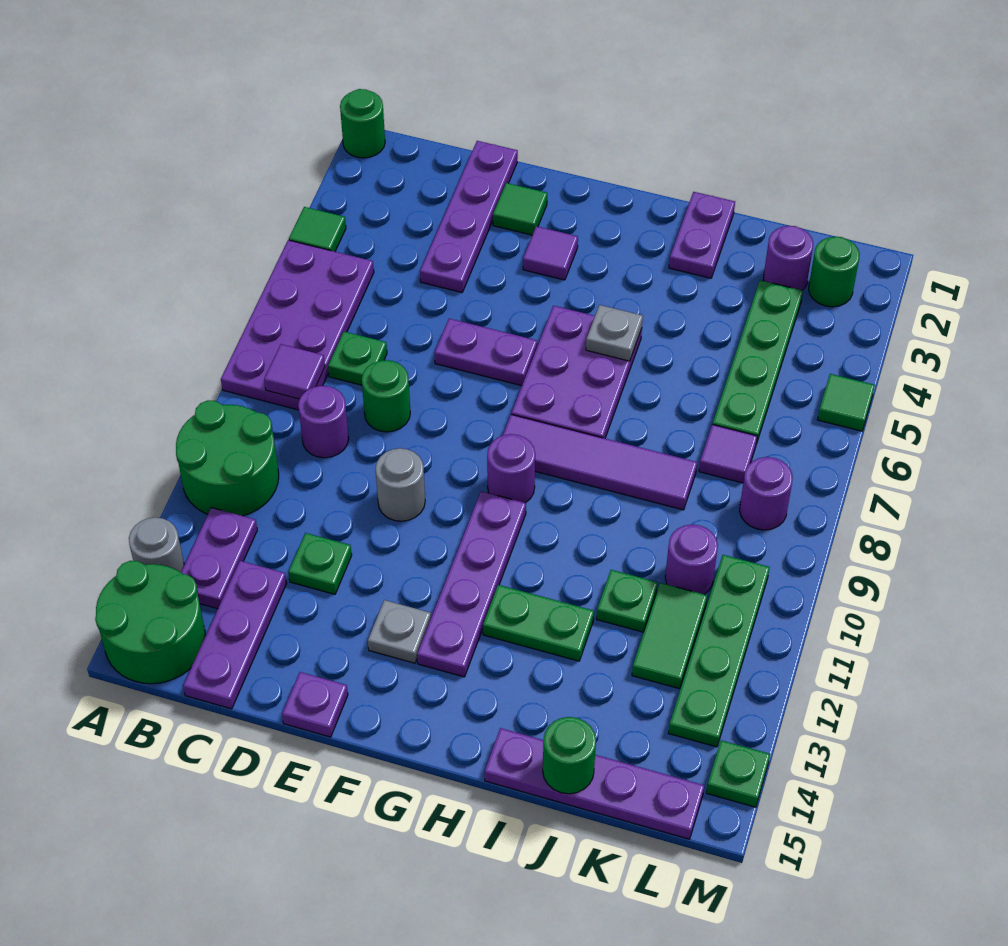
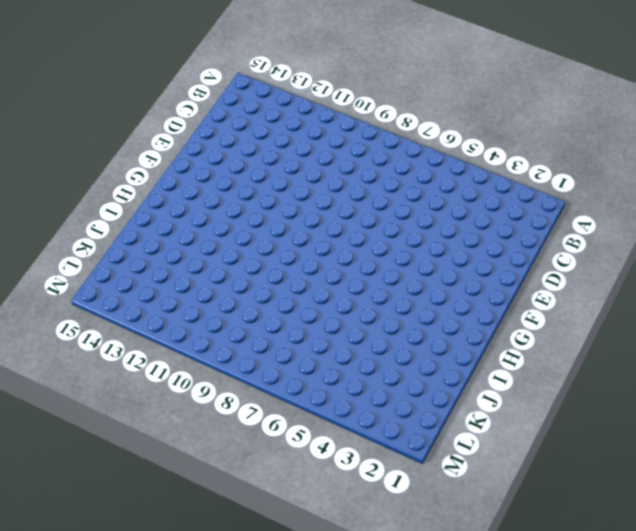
none -> green round brick A1 level 1
none -> green tile A4 level 1
none -> purple plate A5:B8 level 1
none -> green round brick A10:B11 level 1

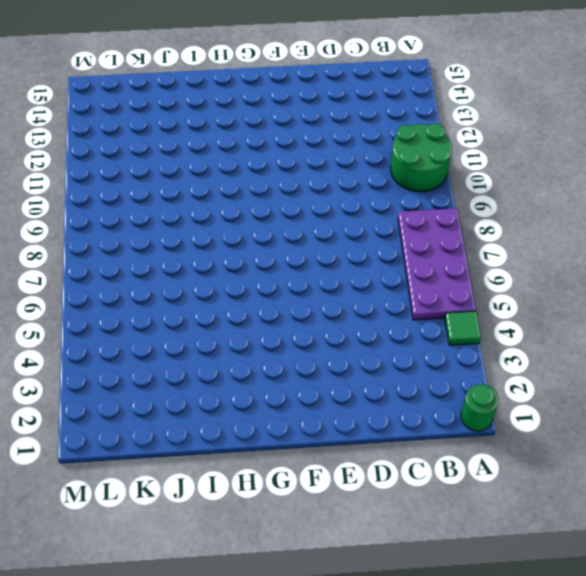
none -> grey round brick A13 level 1
none -> green round brick A14:B15 level 1
none -> purple plate B12:B13 level 1
none -> green plate C7 level 1

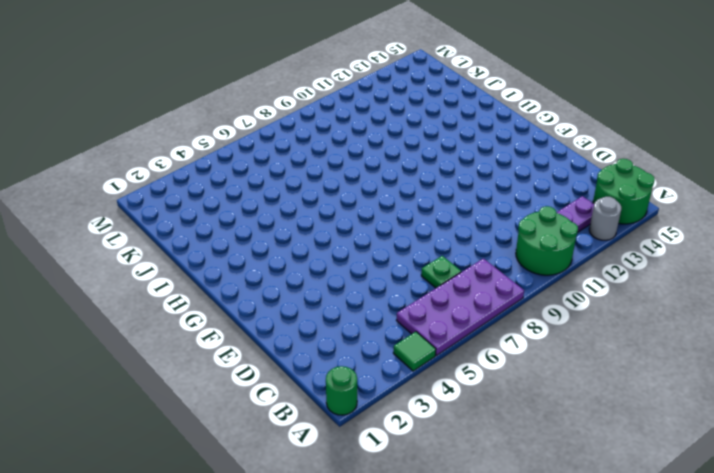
none -> purple round brick C9 level 1
none -> purple plate C13:C15 level 1
none -> purple plate D1:D4 level 1
none -> green round brick D8 level 1

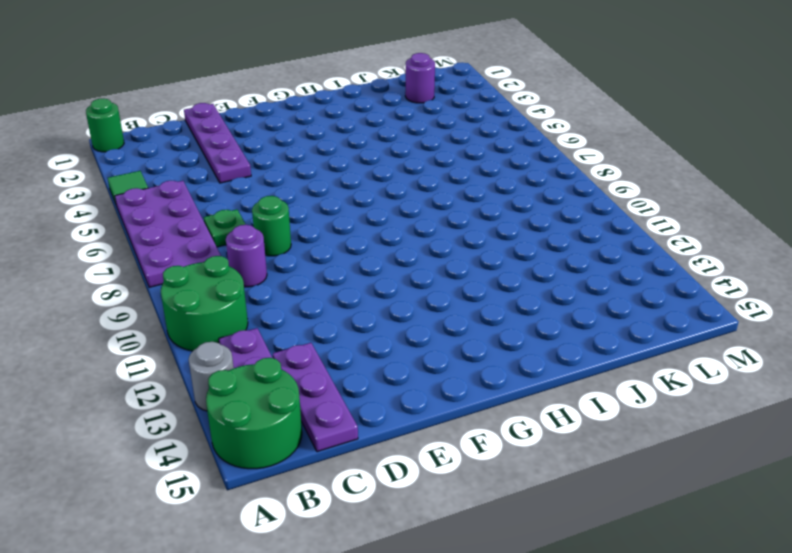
none -> green plate D12 level 1
none -> green tile E2 level 1
none -> purple plate E6:F6 level 1
none -> grey round brick E10 level 1

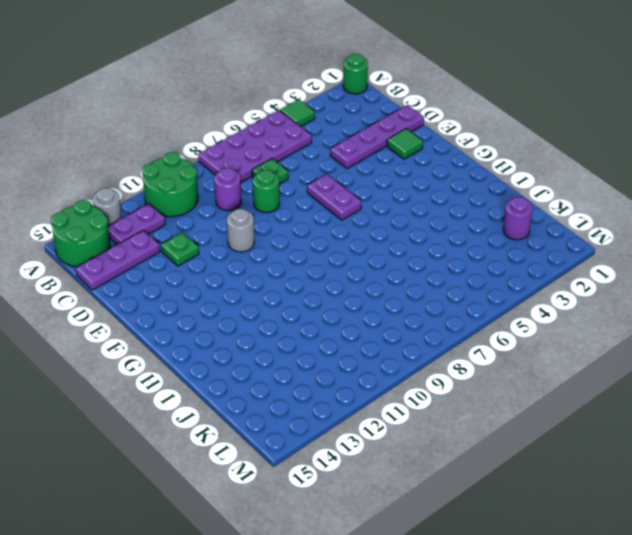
none -> purple plate E15 level 1
none -> purple tile F3 level 1
none -> grey plate F13 level 1
none -> purple plate G5:H7 level 1

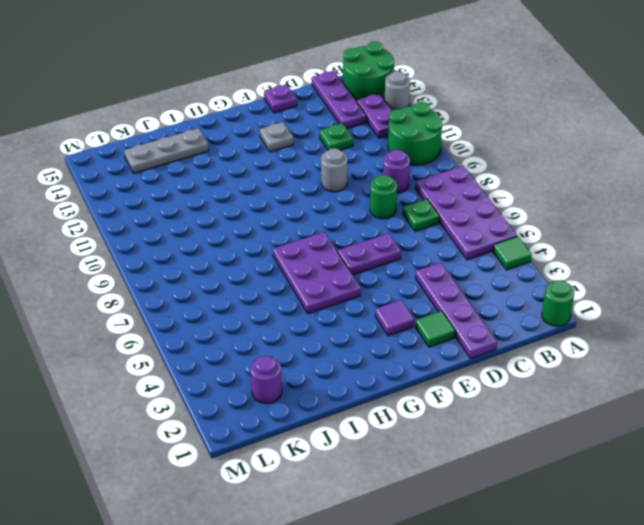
grey plate I14:K14 level 1 -> none
none -> purple tile G8:J8 level 1
none -> purple round brick G9 level 1
none -> purple plate G10:G13 level 1
none -> green plate H12:I12 level 1

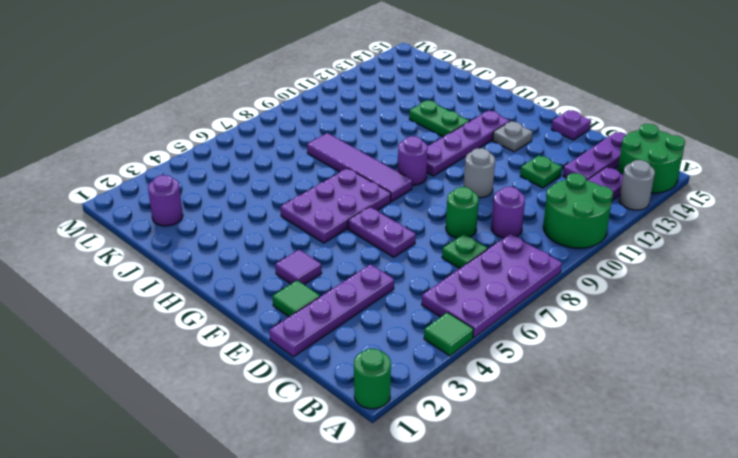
none -> purple plate I1:I2 level 1
none -> purple plate I15:L15 level 1
none -> green plate J11 level 1
none -> green plate K3:K6 level 1

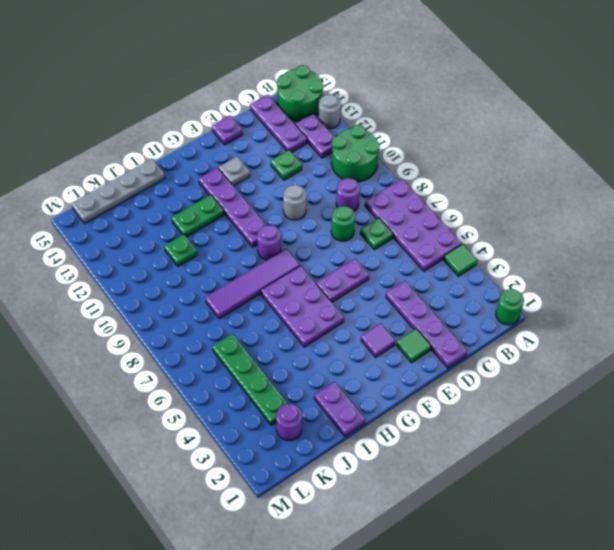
grey plate I15:L15 level 1 -> purple plate I15:L15 level 1
none -> purple tile K7 level 1
none -> purple round brick K10 level 1
none -> green tile K11:K12 level 1
none -> green round brick L2 level 1

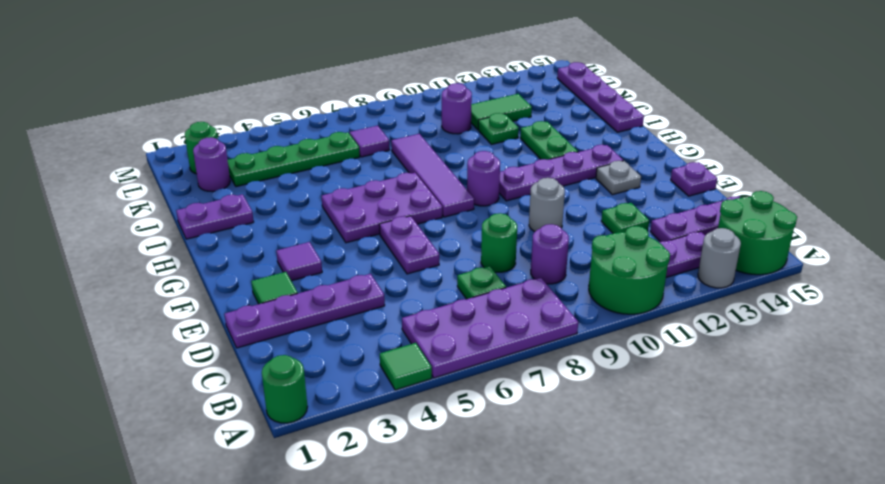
none -> purple round brick L8 level 1
none -> green plate L10:L13 level 1
none -> green tile M5 level 1
none -> green plate M14 level 1

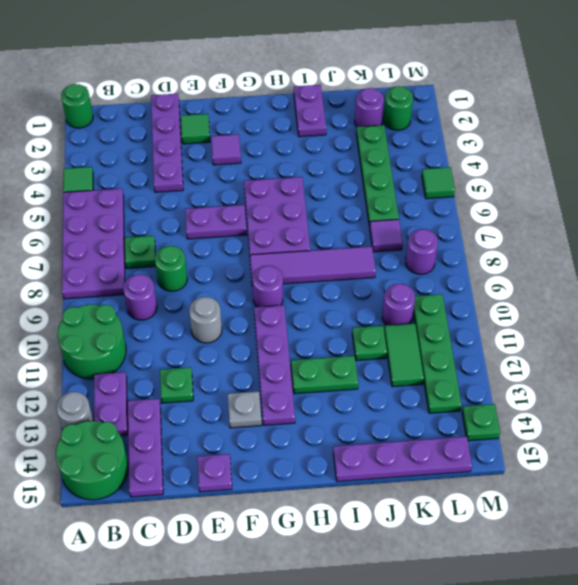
none -> purple tile B8 level 2
none -> grey plate H5 level 2
none -> green round brick J15 level 2

